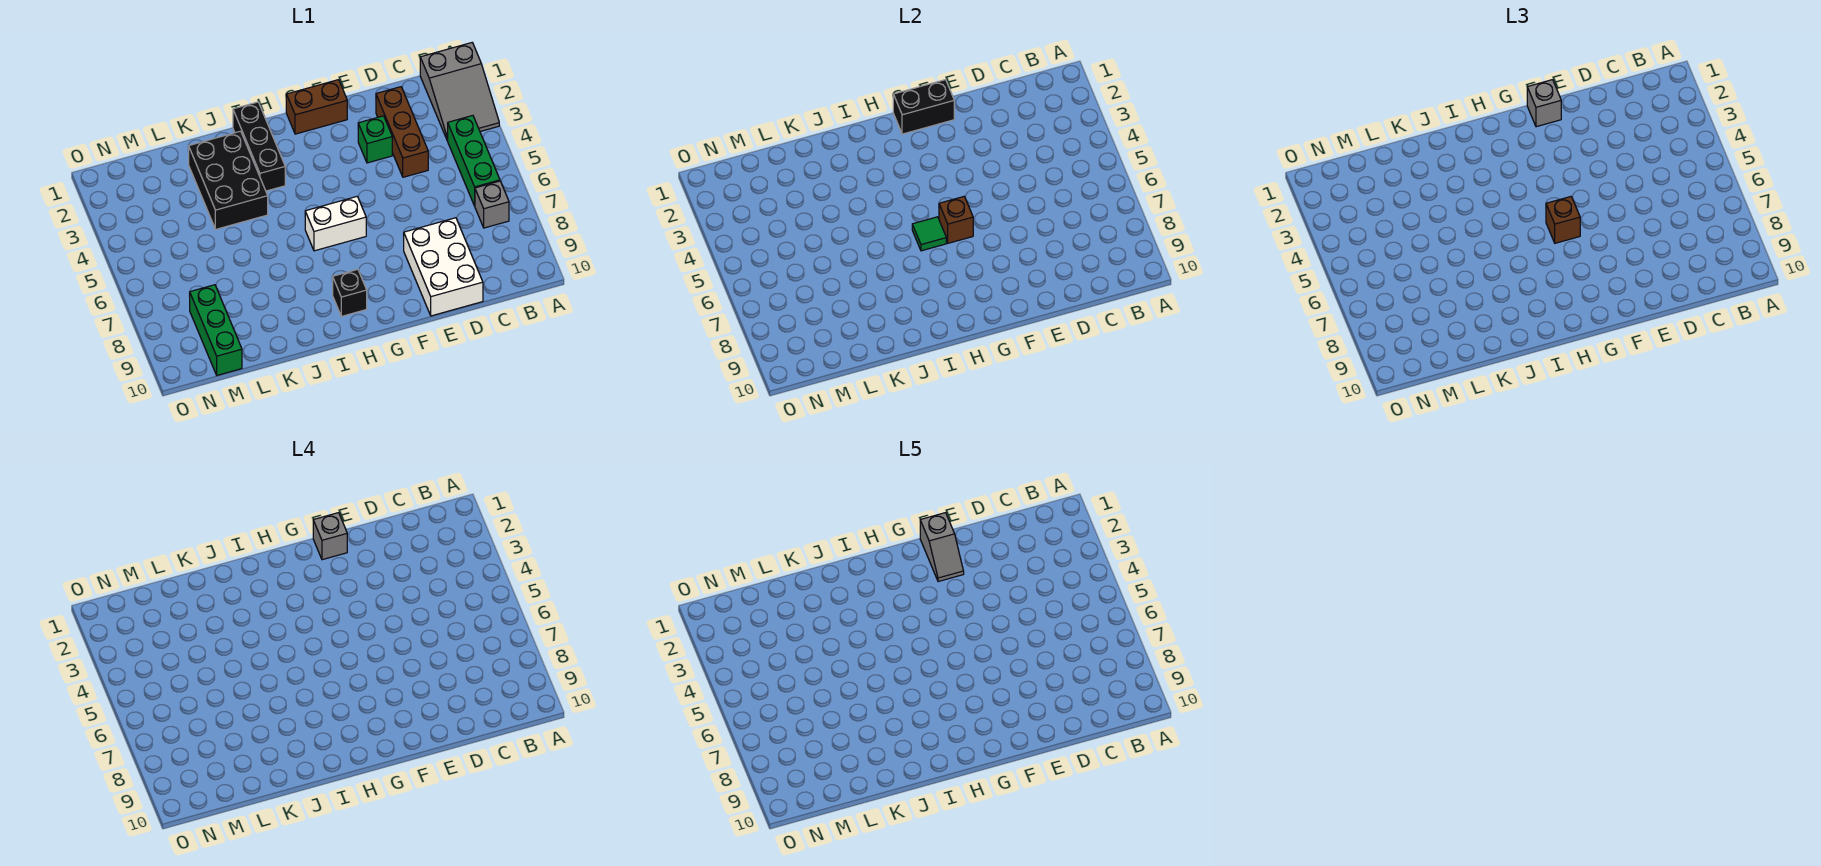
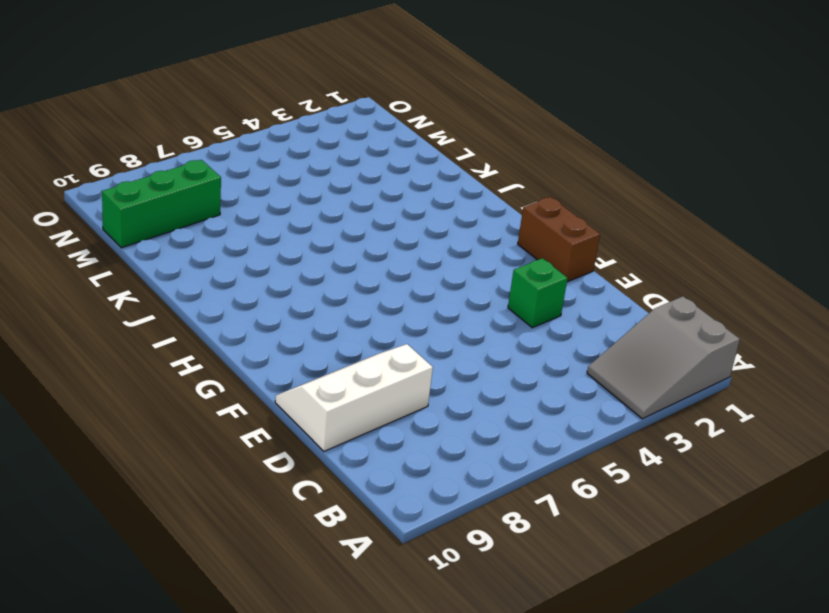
white slope D8:E10 level 1 top D -> white brick D8:E10 level 1
none -> green brick B4:B6 level 1
none -> grey brick B7 level 1
none -> brown brick D2:D4 level 1

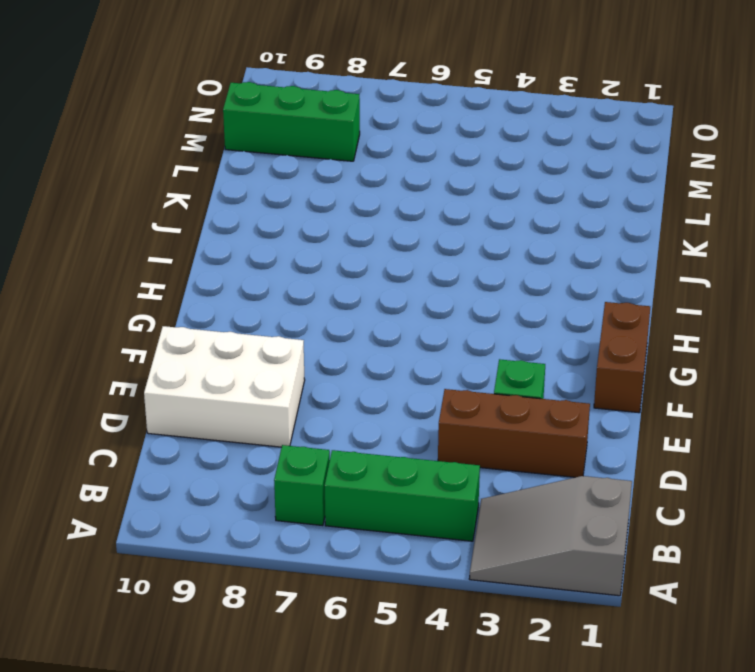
green brick B7 level 1 -> grey brick B7 level 1
none -> white brick G6:H6 level 1
none -> black brick H9 level 1
none -> black brick I1:I3 level 1

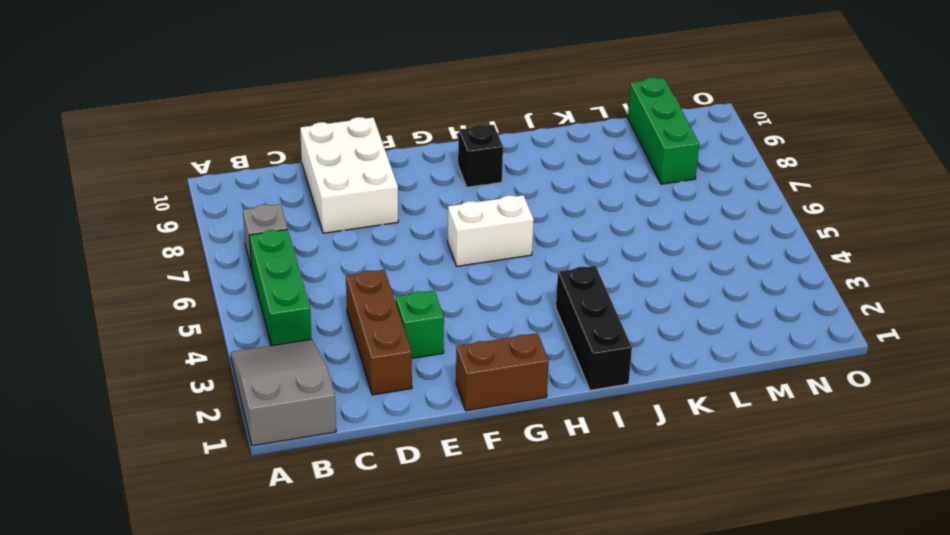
none -> black brick J2:K4 level 1
none -> black brick F1:G1 level 2
none -> brown brick G6 level 2

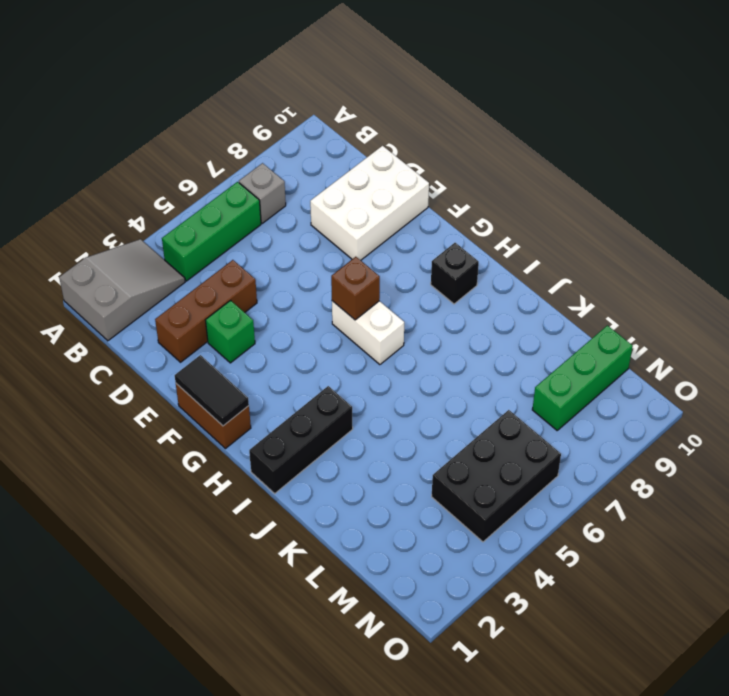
black tile F1:G1 level 2 -> black brick F1:G1 level 2
black brick M4:N6 level 1 -> black brick J2:K4 level 1
none -> green tile H6 level 2
none -> grey brick F1 level 3
none -> brown brick G6 level 3

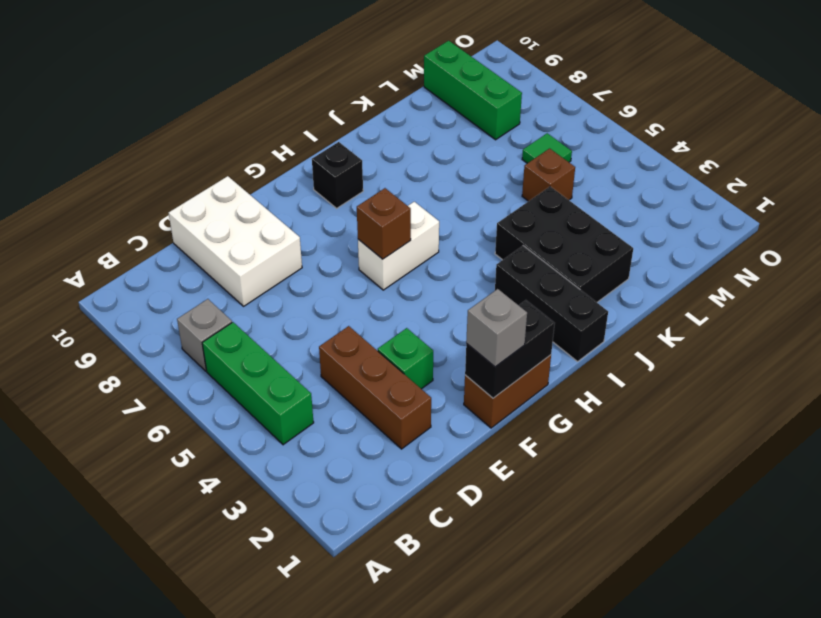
brown brick L5 level 1 -> brown brick G6 level 3
green tile M6 level 1 -> green tile H6 level 2
none -> grey slope A1:B3 level 1 top 1
none -> grey brick F1 level 4
none -> grey slope F1:F2 level 5 top 1

